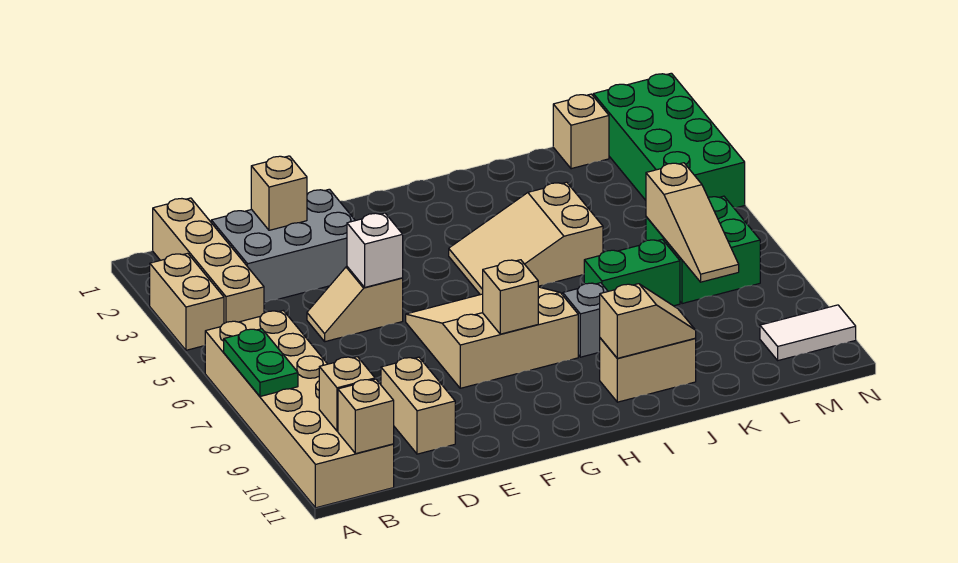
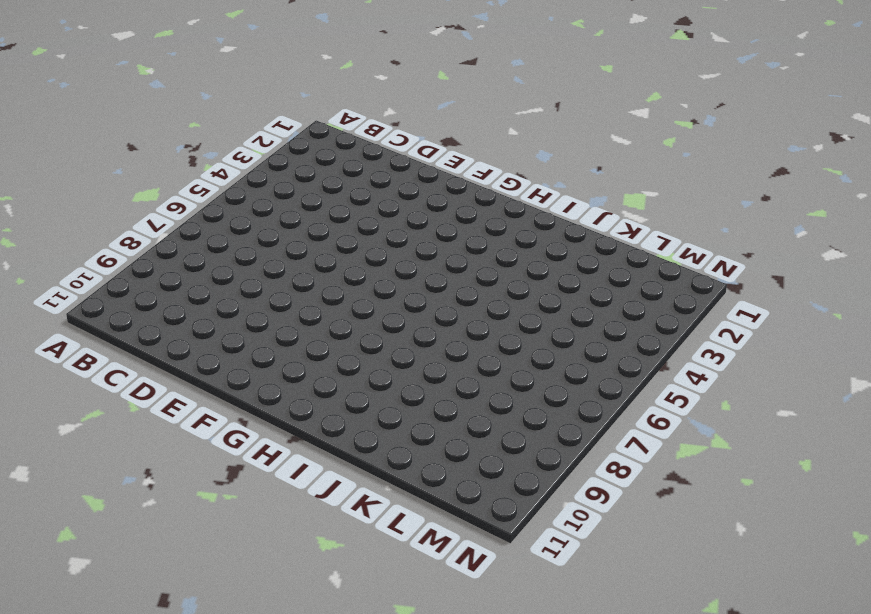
none -> tan brick A3:A4 level 1
none -> tan brick A6:B11 level 1
none -> tan brick B1:B4 level 1

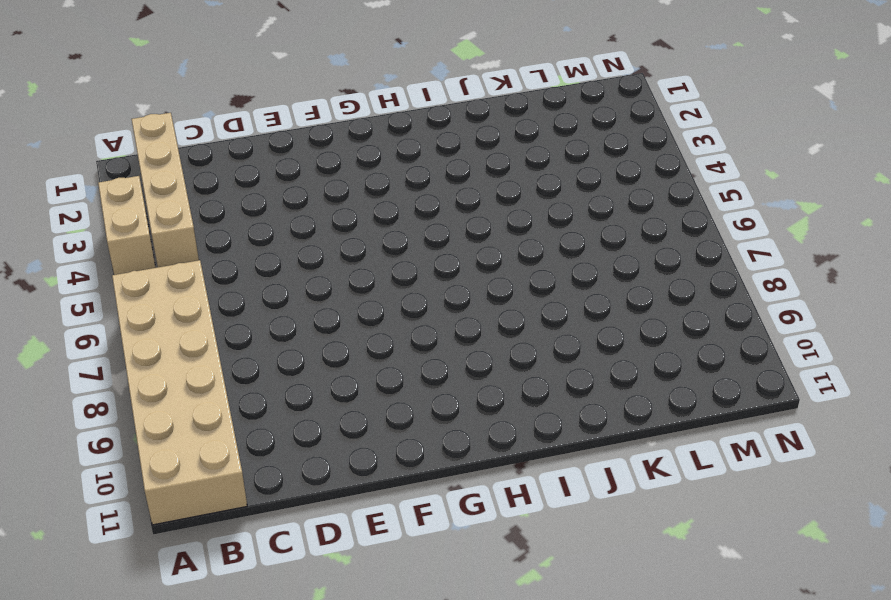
none -> grey brick C2:E3 level 1
none -> tan slope D5:E5 level 1 top E
none -> tan brick D9:D10 level 1

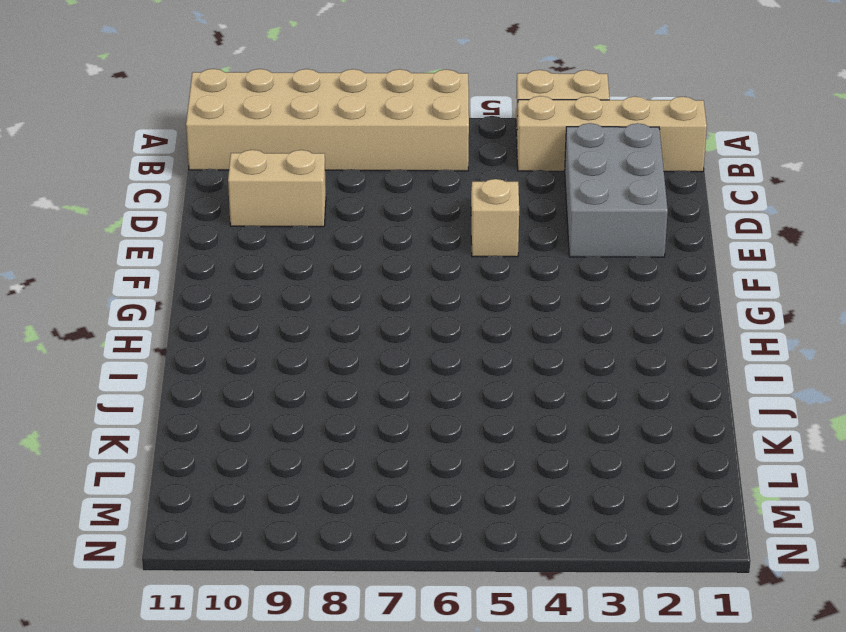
none -> tan slope F6:H8 level 1 top 8
none -> tan slope H4:J5 level 1 top J
none -> grey brick I8 level 1

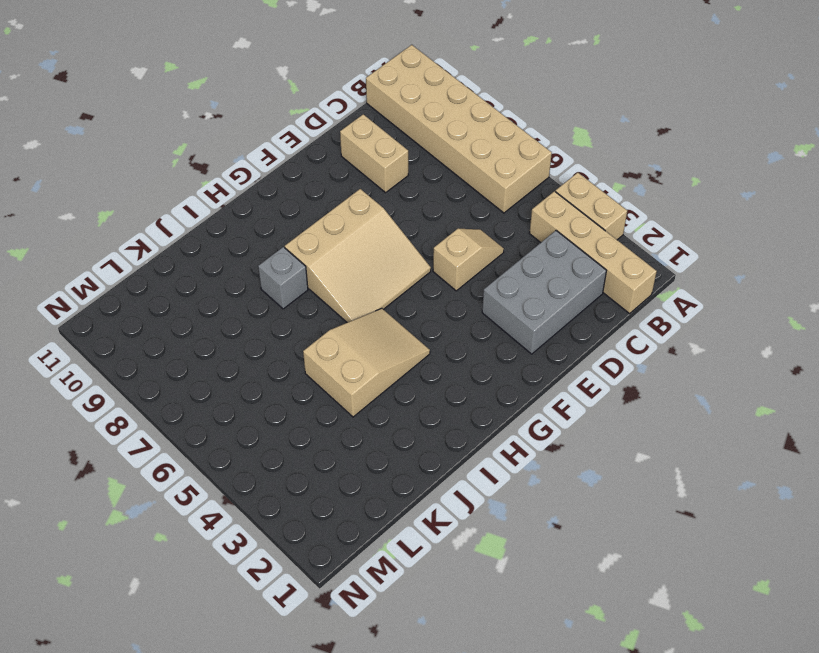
none -> tan brick I10:J10 level 1
none -> green brick J7:K7 level 1
none -> tan brick L1 level 1

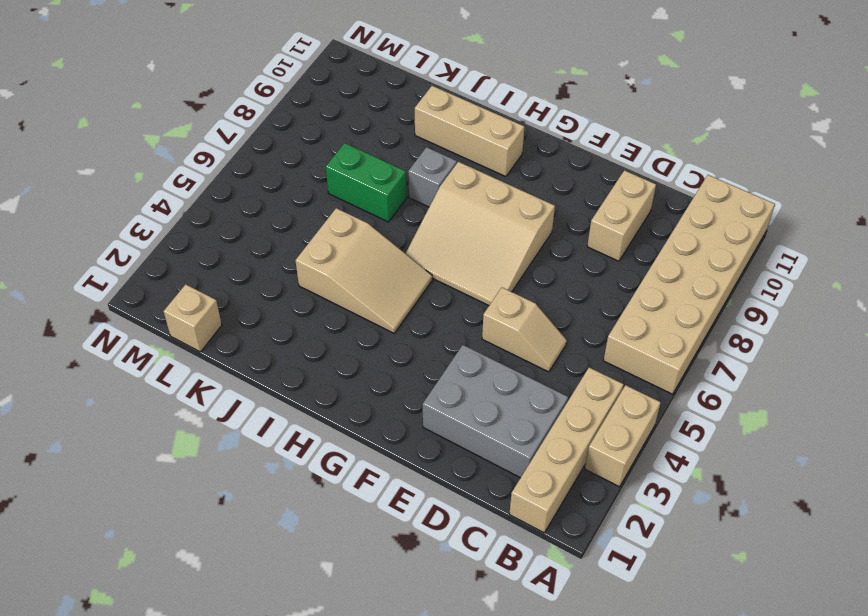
tan brick H10:J10 level 1 -> tan brick I10:J10 level 1
none -> green brick L6:M7 level 1
none -> green brick M1:N4 level 1
none -> white tile M10:N10 level 1

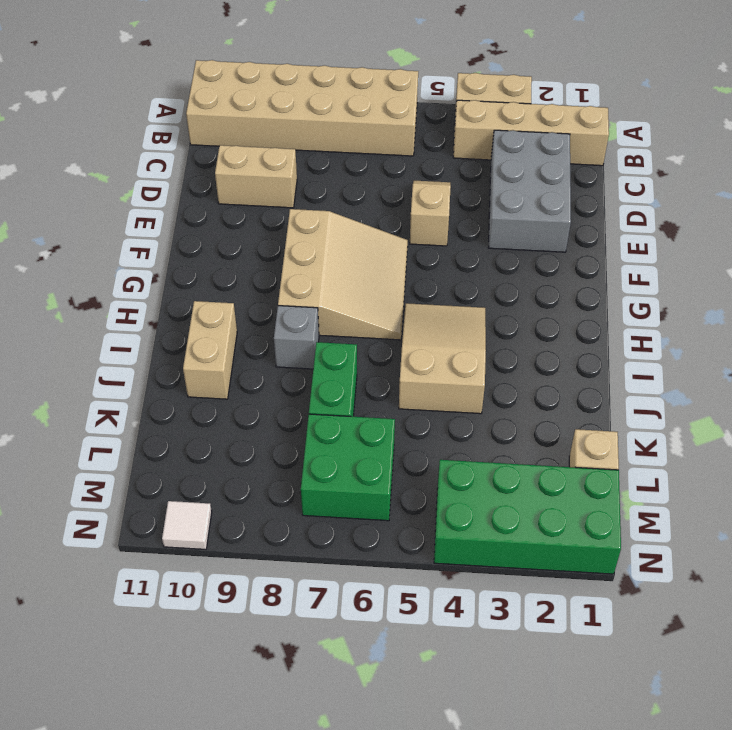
white tile N10 level 1 -> white tile M10:N10 level 1
none -> green plate A7:A8 level 2
none -> tan brick B10 level 2
none -> tan brick B11 level 2

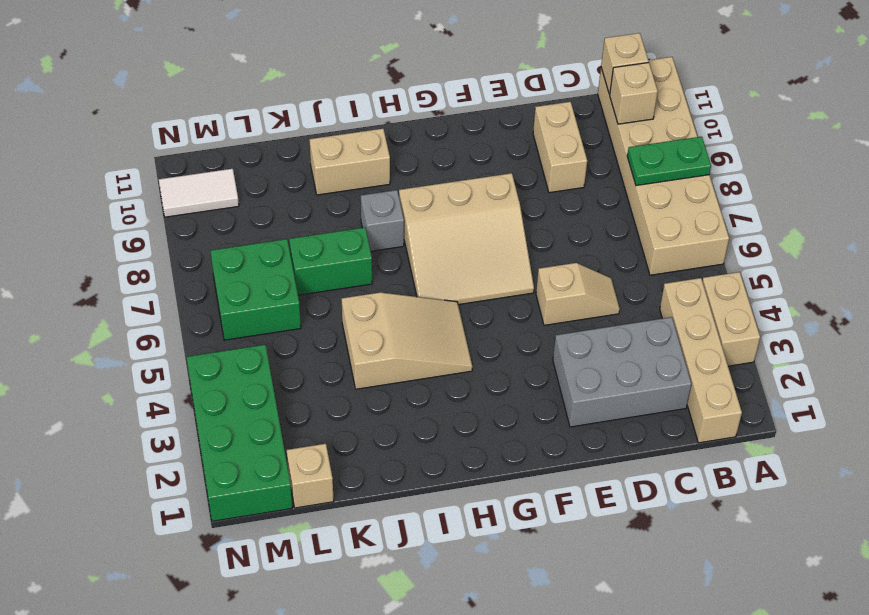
green plate A8:B8 level 2 -> green plate A7:A8 level 2
none -> tan brick D2 level 2
none -> white brick E5 level 2
none -> tan brick G8 level 2

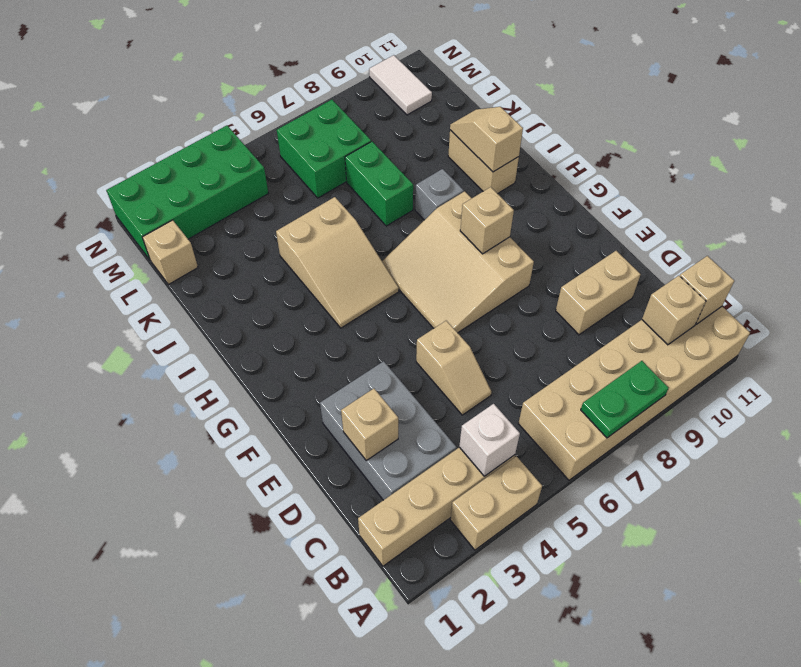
white brick B4 level 2 -> white brick E5 level 2
none -> tan slope L6:L8 level 2 top 6

